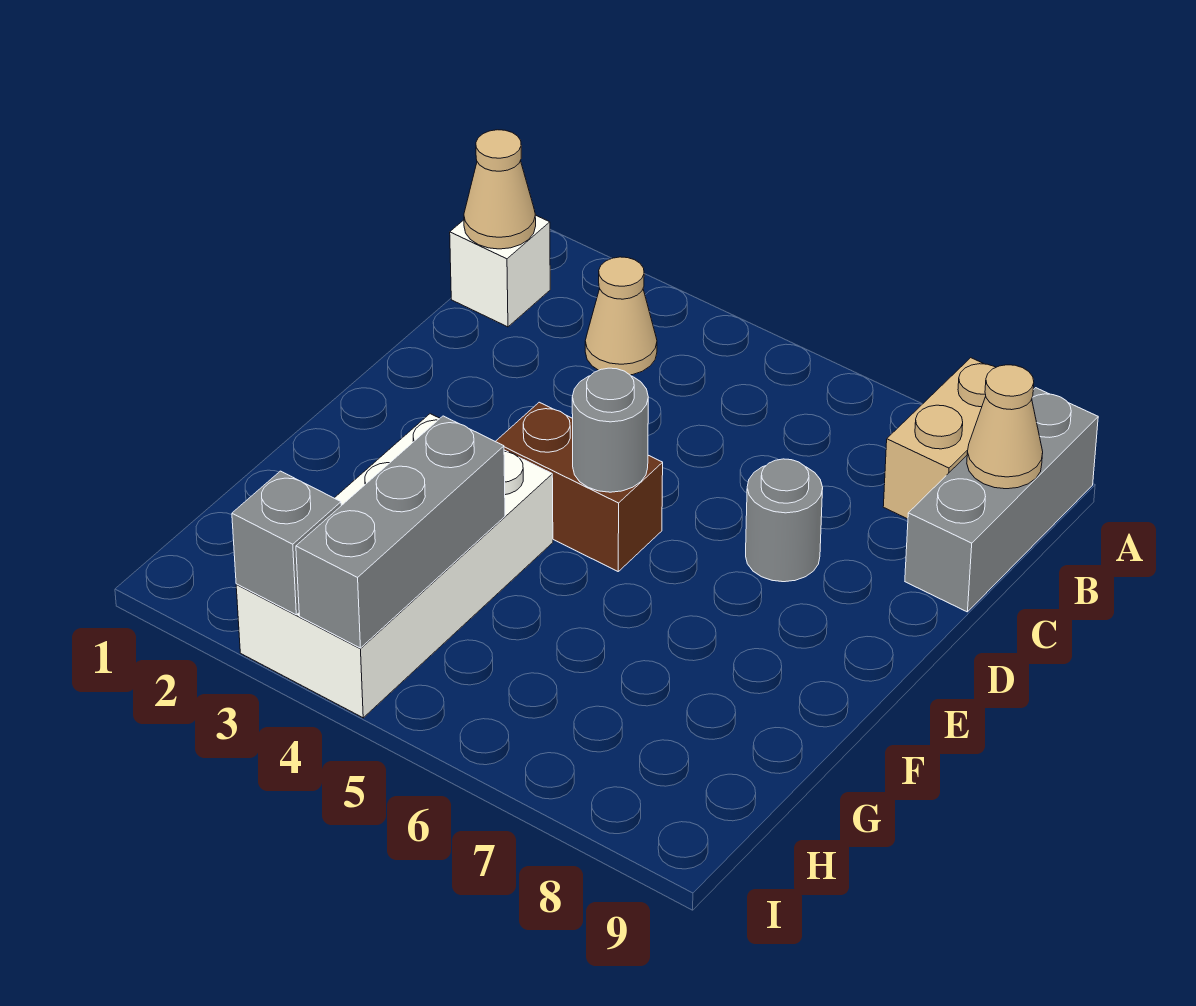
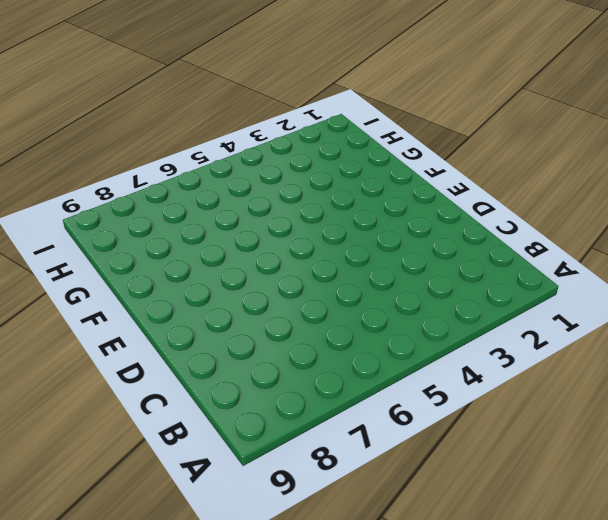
none -> tan brick A8:B8 level 1
none -> grey brick A9:C9 level 1
none -> white brick B1 level 1

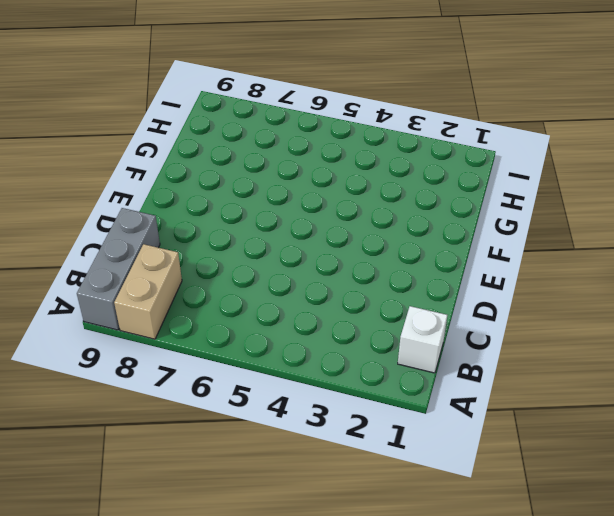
none -> tan cone B3 level 1
none -> grey round brick D7 level 1
none -> brown brick E4:E5 level 1

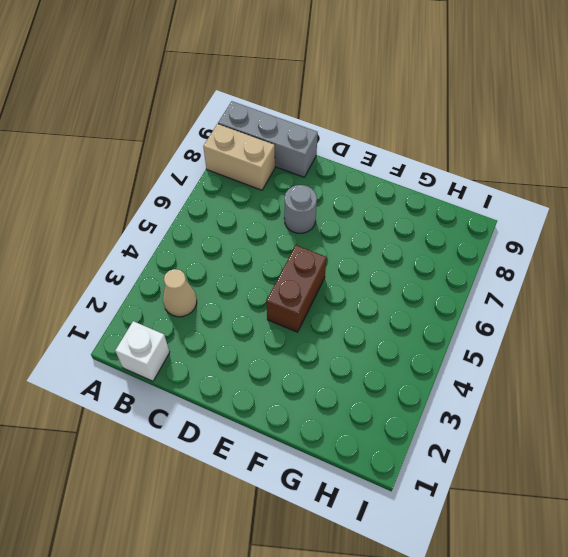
none -> white brick F3:I4 level 1
none -> tan cone B1 level 2
none -> tan cone B9 level 2

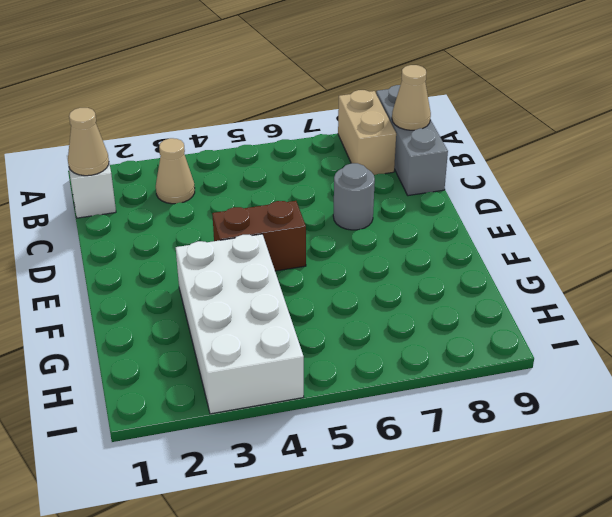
none -> grey round brick E5 level 2
none -> grey brick G4:I4 level 2
none -> grey brick I3 level 2

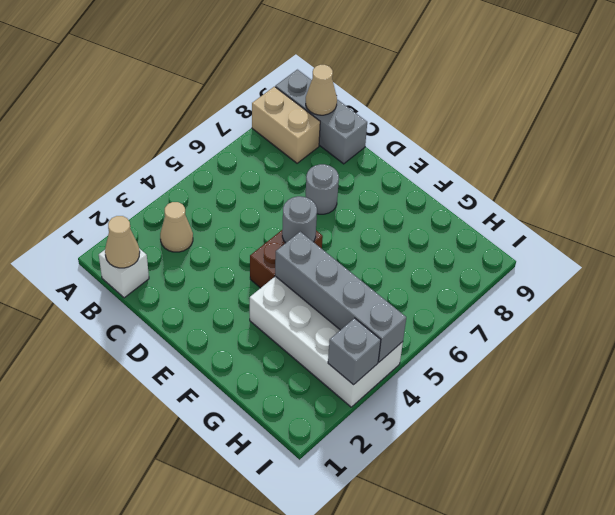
grey brick F4:I4 level 2 -> grey brick G4:I4 level 2

